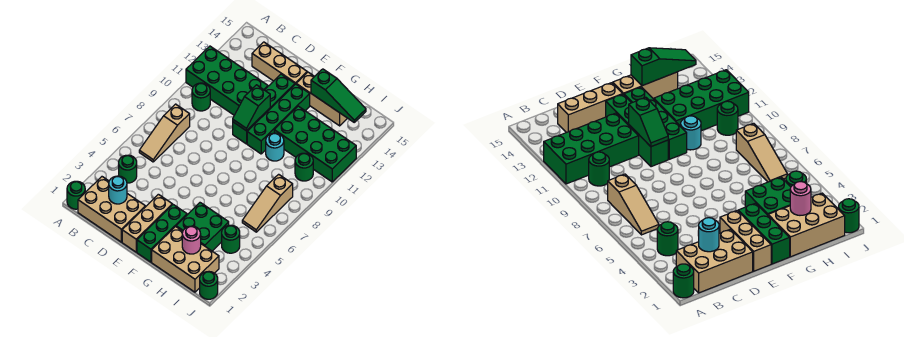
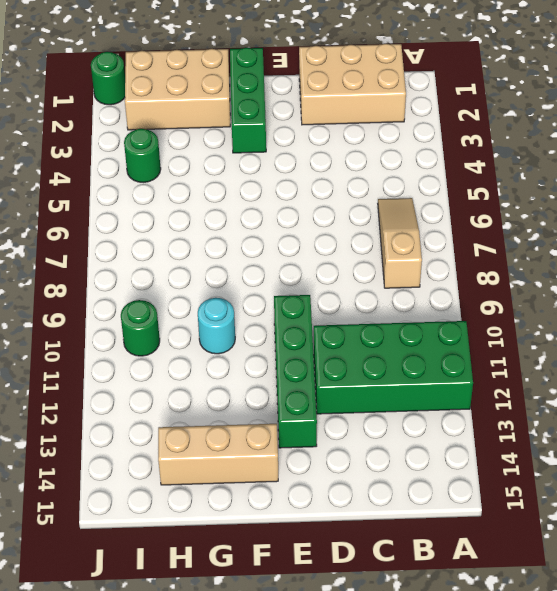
none -> green round brick A1 level 1
none -> green round brick B4 level 1
none -> green round brick B10 level 1

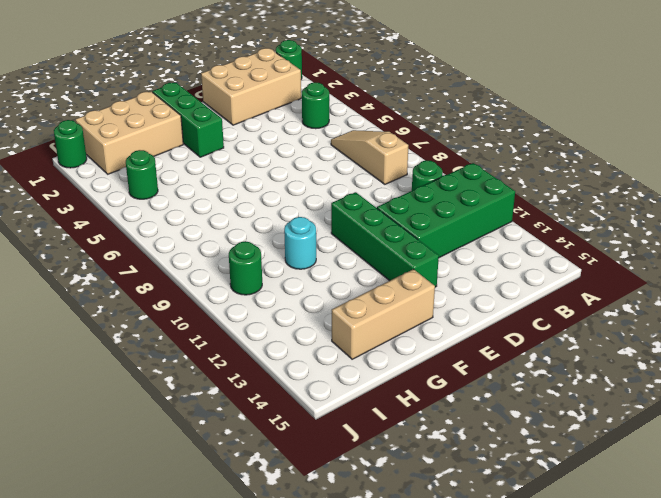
none -> tan brick C14:E14 level 1
none -> tan brick E1:E3 level 1
none -> green brick F10:F13 level 1

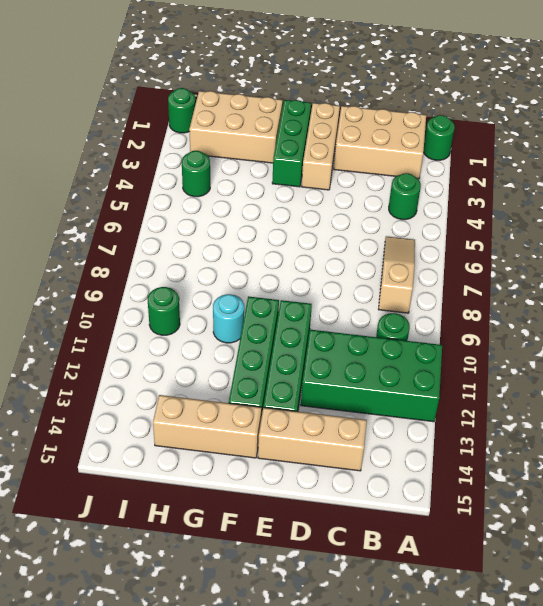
none -> green brick G3:H4 level 1
none -> green brick G11:J12 level 1
none -> tan slope I6:I8 level 1 top 8

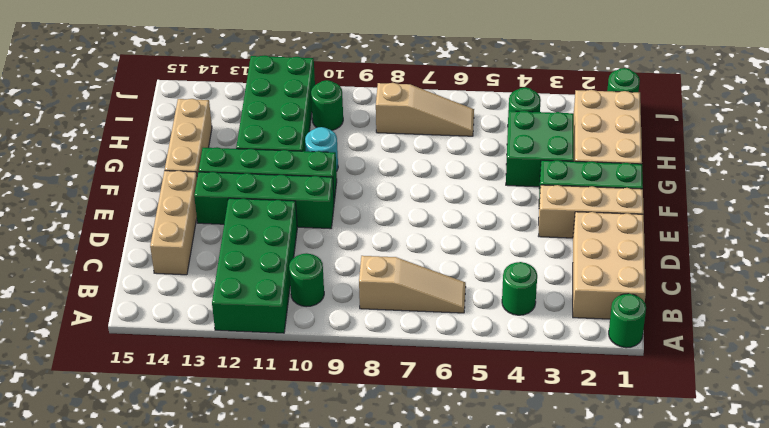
none -> cyan round brick C2 level 2
none -> green slope E10:E11 level 2 top 11
none -> green slope G14:I14 level 2 top G

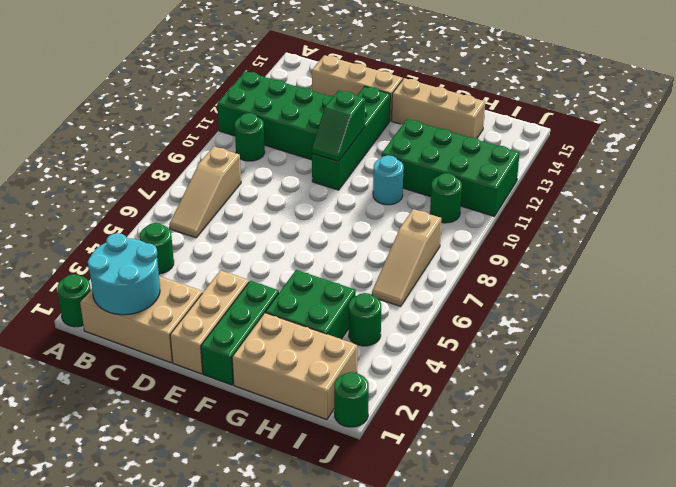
cyan round brick B1:C2 level 2 -> cyan round brick C2 level 2
none -> green brick F10:F13 level 1
none -> green slope G14:I14 level 2 top G
none -> pink round brick H2 level 2

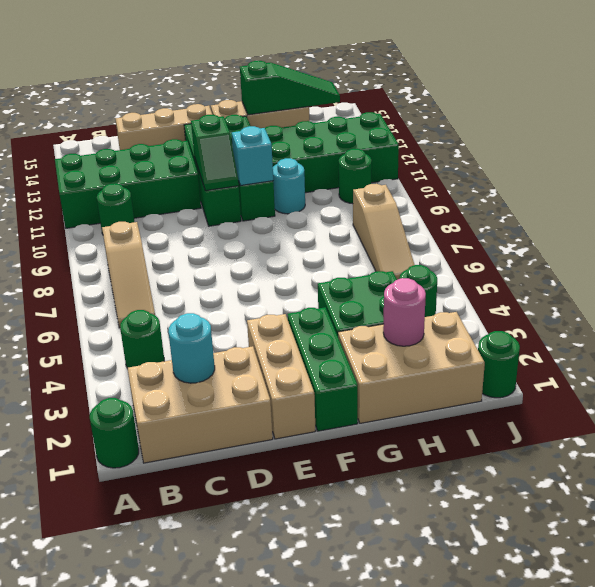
cyan brick F10 level 2 -> none

